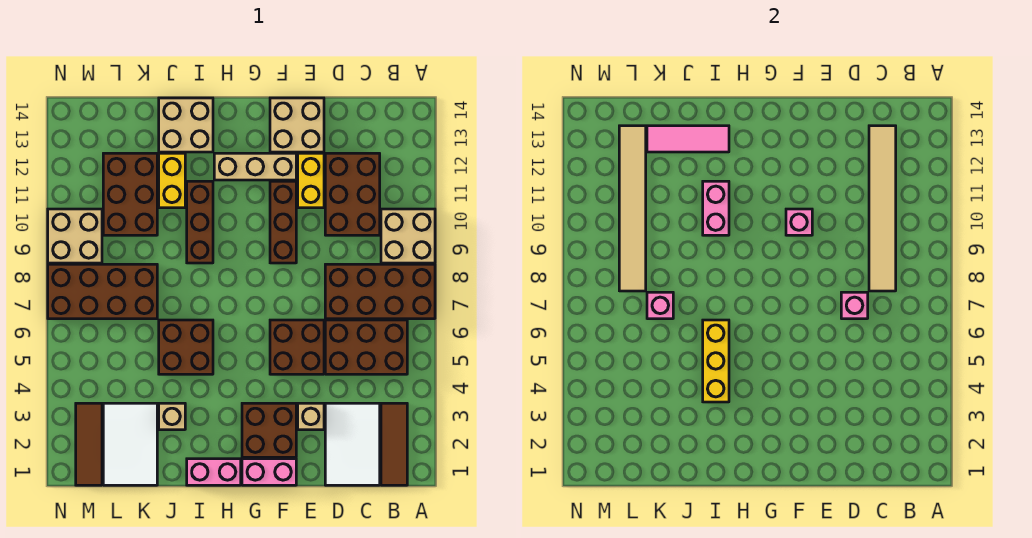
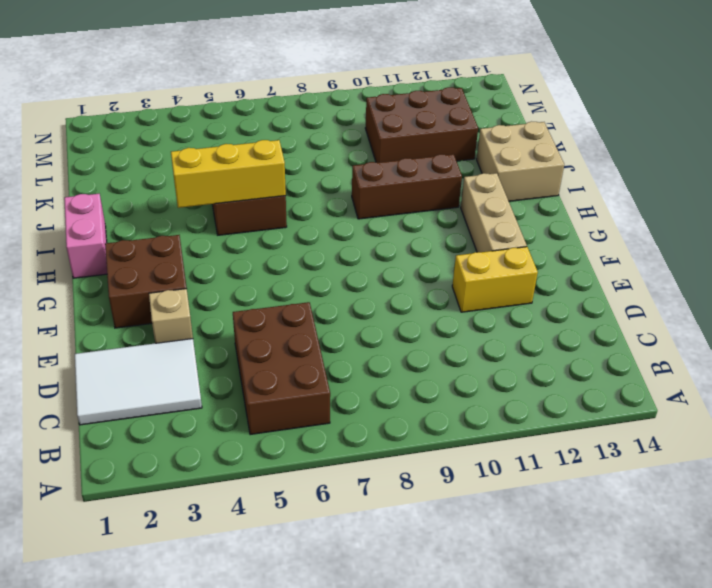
none -> brown brick A7:D8 level 1
none -> tan brick A9:B10 level 1
none -> brown tile B1:B3 level 1
none -> brown brick C10:D12 level 1

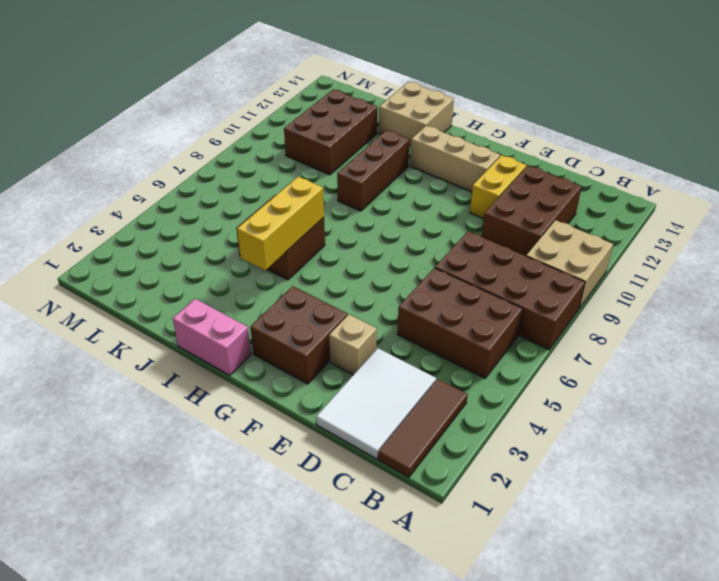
none -> brown brick E5:F6 level 1
none -> tan brick E13:F14 level 1
none -> pink brick F1:G1 level 1
none -> brown brick F9:F11 level 1

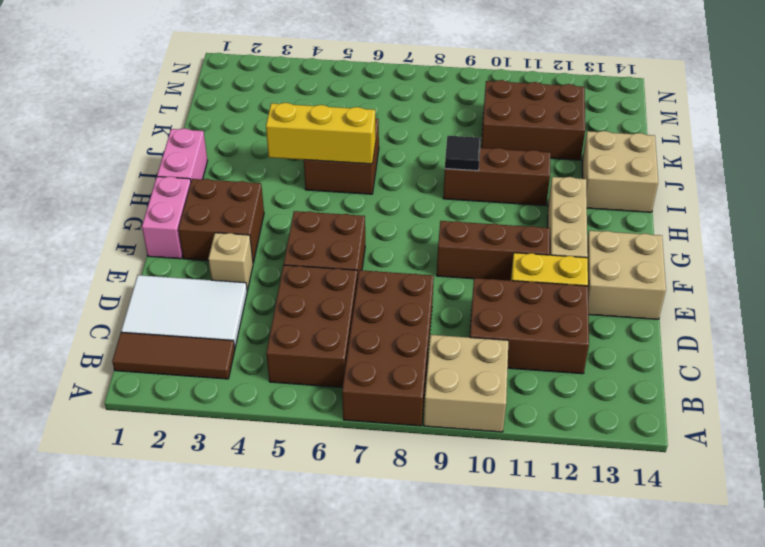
black tile I9 level 2 -> none
none -> tan brick J3 level 1
none -> yellow brick J11:J12 level 1
none -> white tile K1:L3 level 1
none -> brown brick K7:N8 level 1

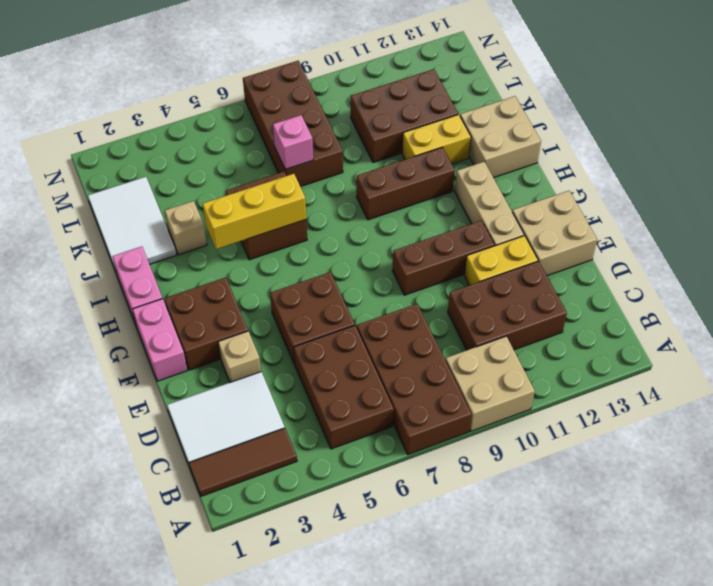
white tile J1:L2 level 1 -> white tile K1:L3 level 1
none -> brown tile M1:M3 level 1
none -> tan brick M9:N10 level 1
none -> tan tile C8:C13 level 2
none -> pink brick D7 level 2

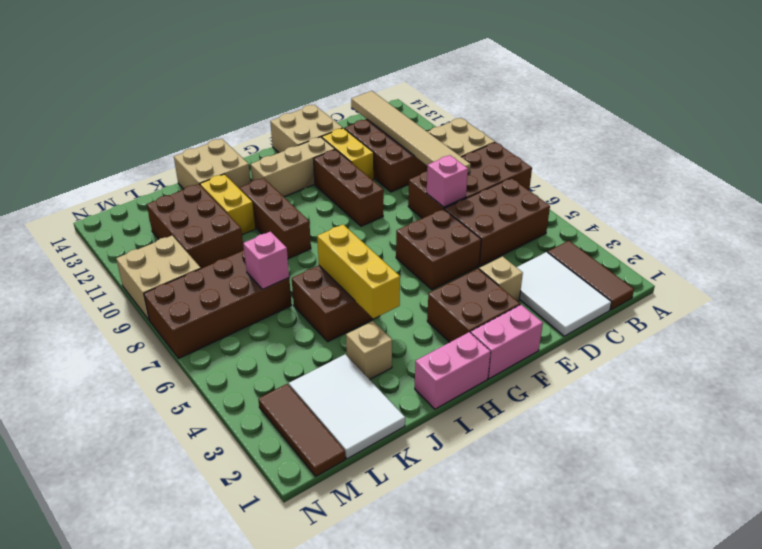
none -> pink brick F10 level 2
none -> pink brick I10:I11 level 2
none -> pink tile I13:K13 level 2
none -> tan tile L8:L13 level 2

